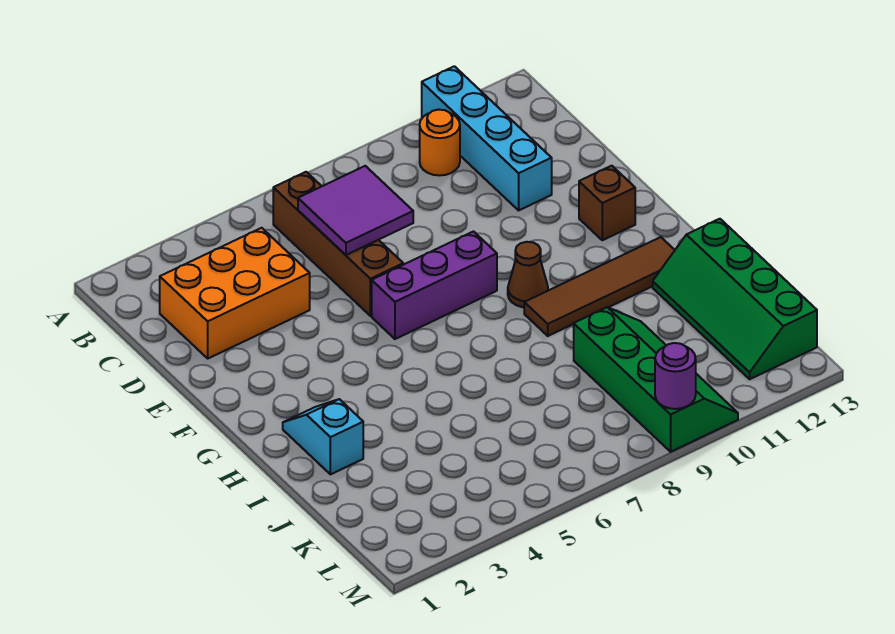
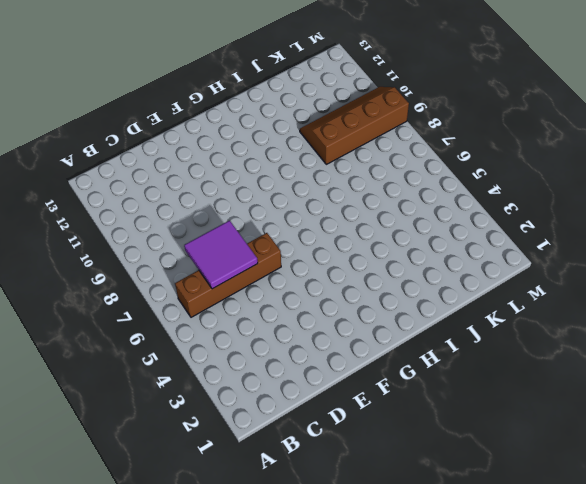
brown slope J9:M10 level 1 top 9 -> green slope J9:M10 level 1 top 9
none -> cyan brick A11:D11 level 1
none -> orange round brick B10 level 1
none -> orange brick C2:D4 level 1

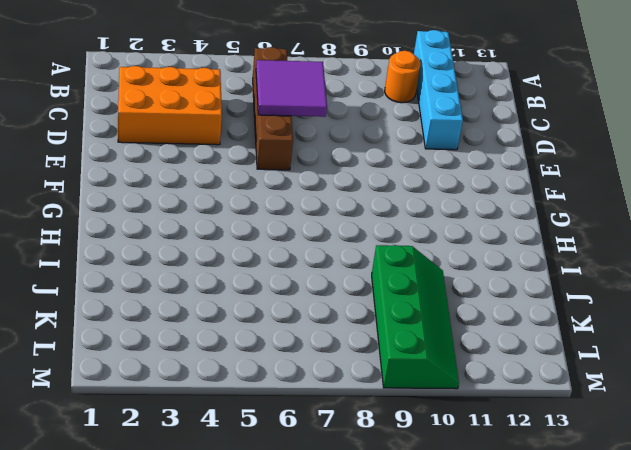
none -> purple brick F6:F8 level 1
none -> brown brick F12 level 1
none -> brown cone G9 level 1

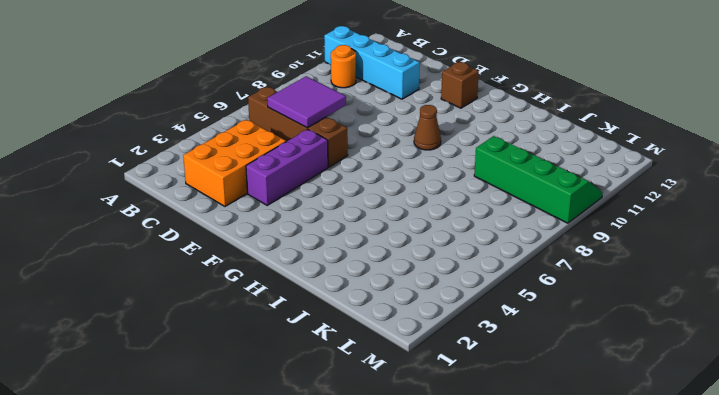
purple brick E3:E5 level 1 -> purple brick F6:F8 level 1
none -> cyan slope H2:I2 level 1 top I
none -> brown tile H9:H12 level 1
none -> green slope I12:L13 level 1 top 13

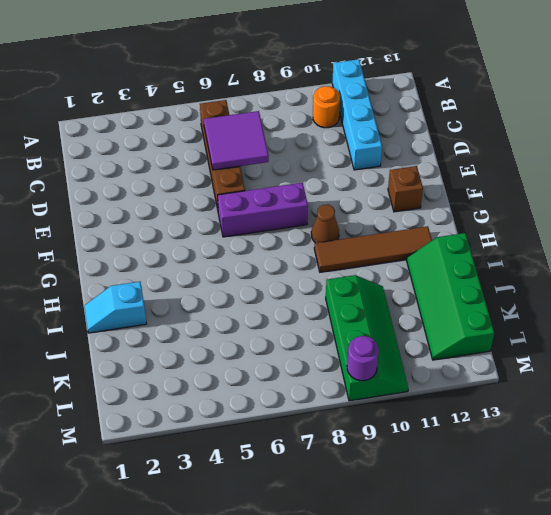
cyan slope I1:I2 level 1 top 2 -> cyan slope H2:I2 level 1 top I
none -> orange brick C2:D4 level 1

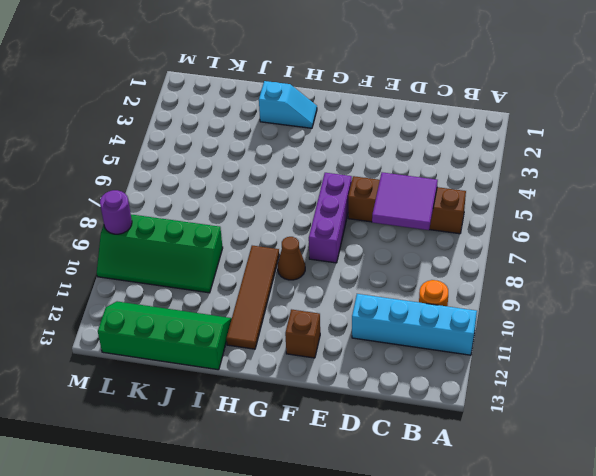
none -> orange brick C2:D4 level 1

